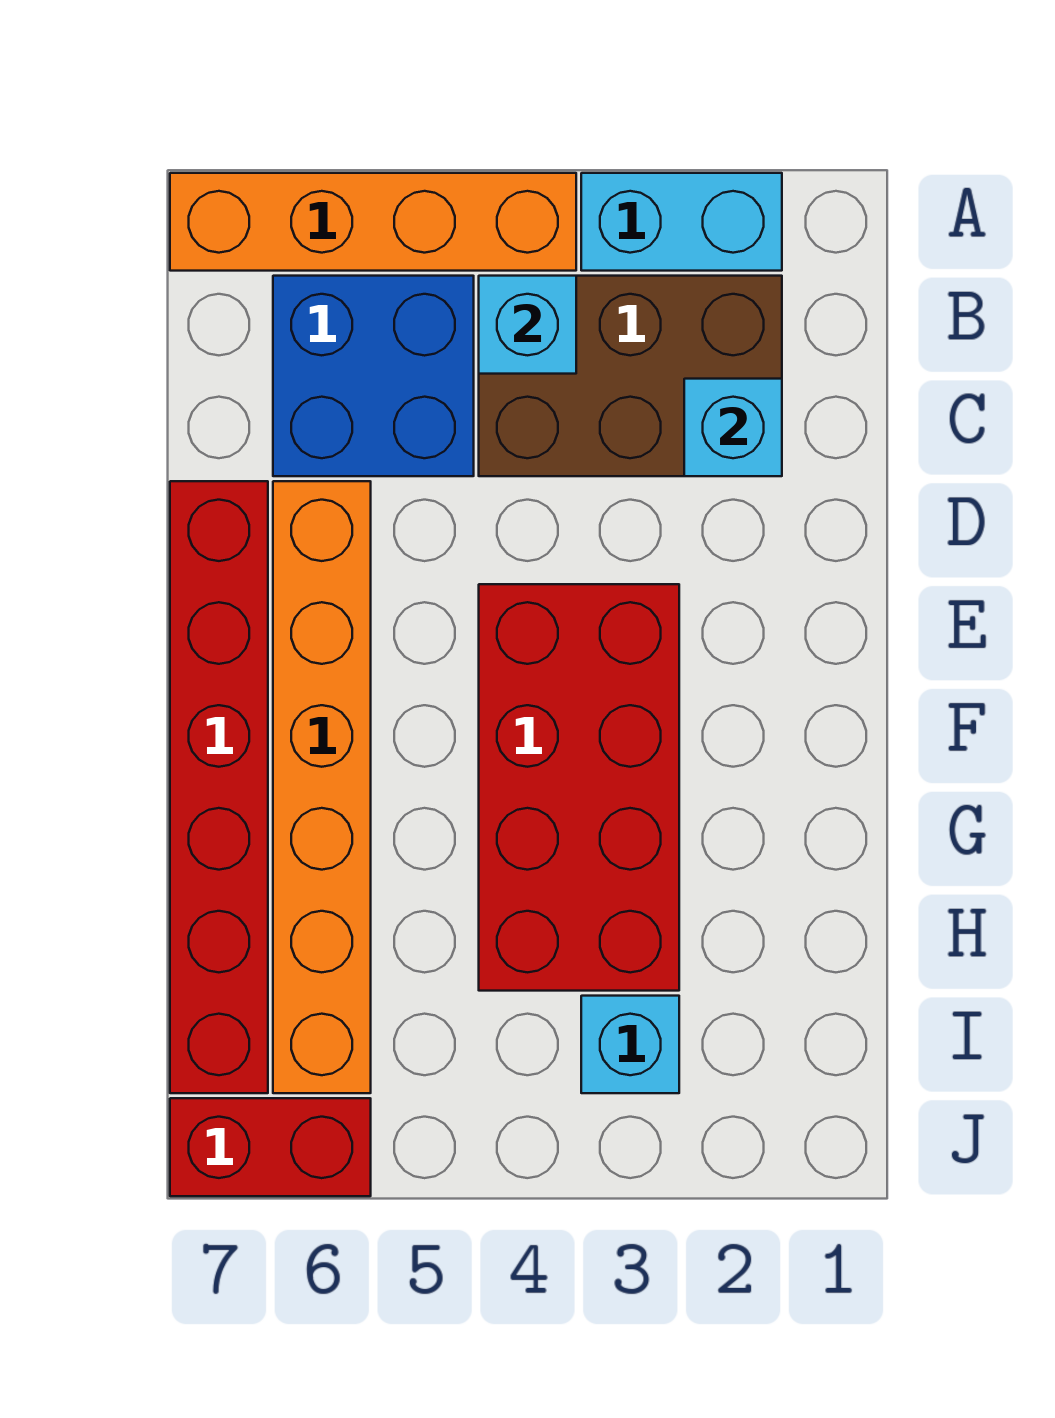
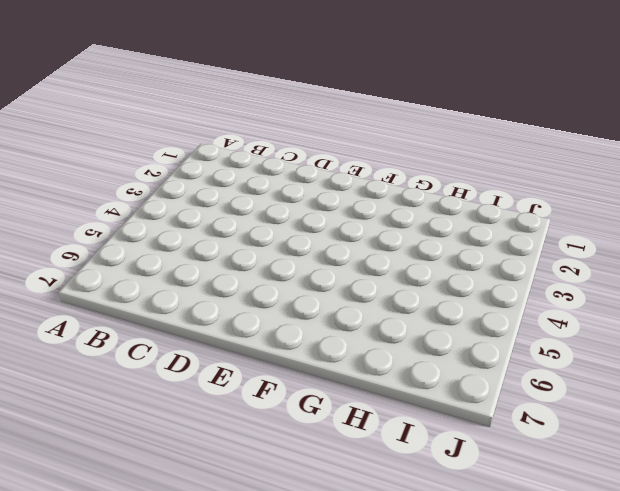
none -> cyan brick A2:A3 level 1
none -> orange brick A4:A7 level 1

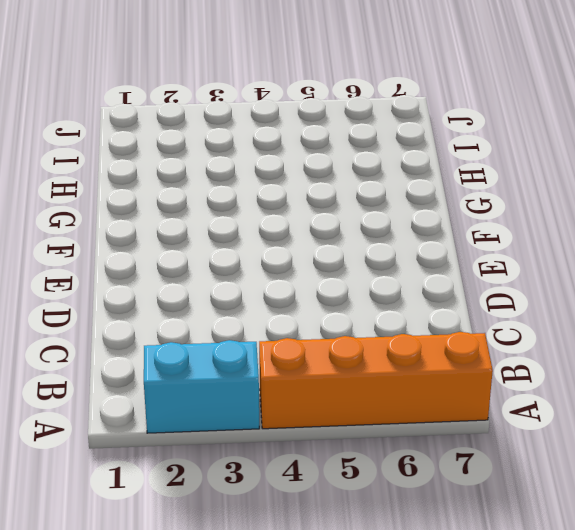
none -> brown brick B2:C4 level 1
none -> blue brick B5:C6 level 1

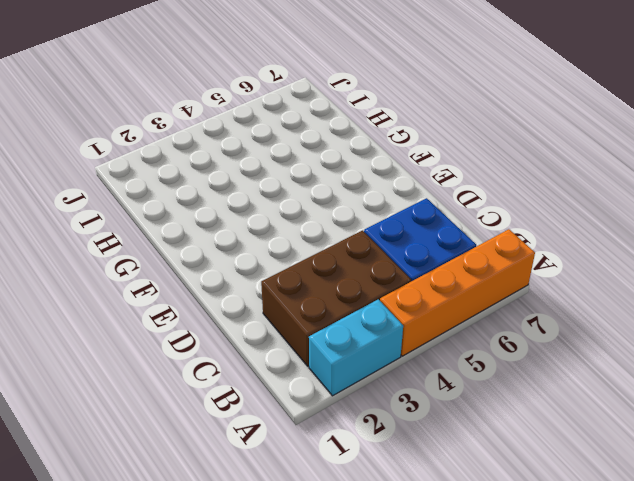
none -> orange brick D6:I6 level 1
none -> red brick D7:I7 level 1

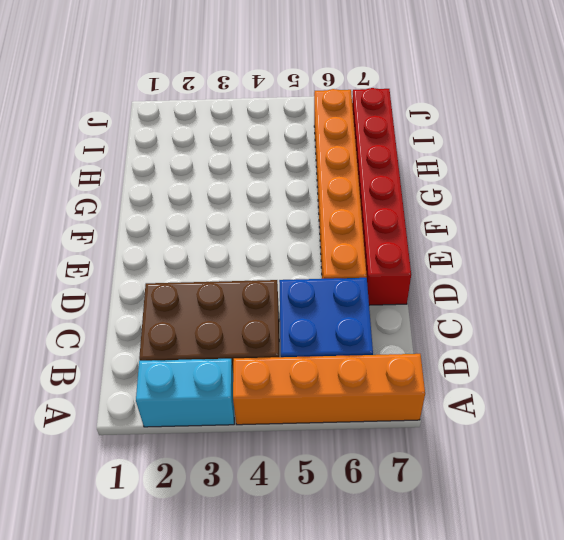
none -> red brick E3:H4 level 1
none -> cyan brick I3 level 1

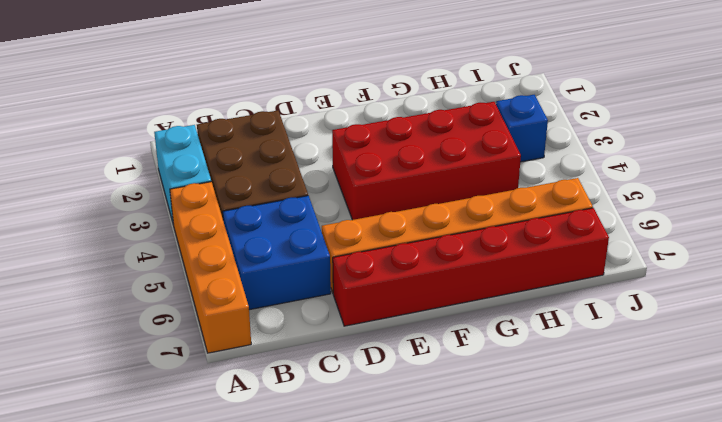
blue brick I3 level 1 -> cyan brick I3 level 1
none -> red brick J6:J7 level 1
none -> cyan brick B4 level 2

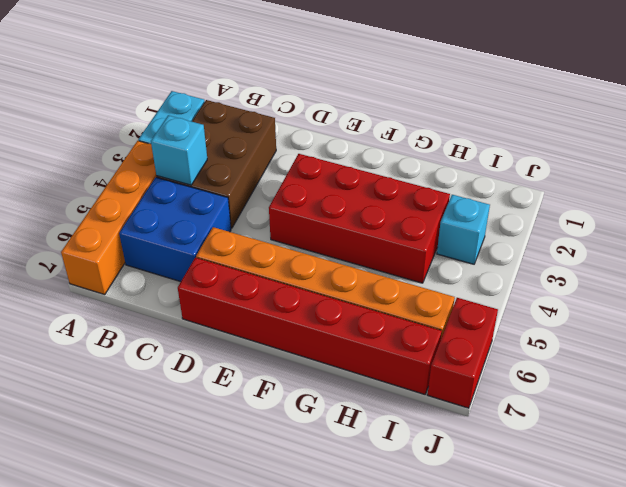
none -> cyan brick C2 level 2

